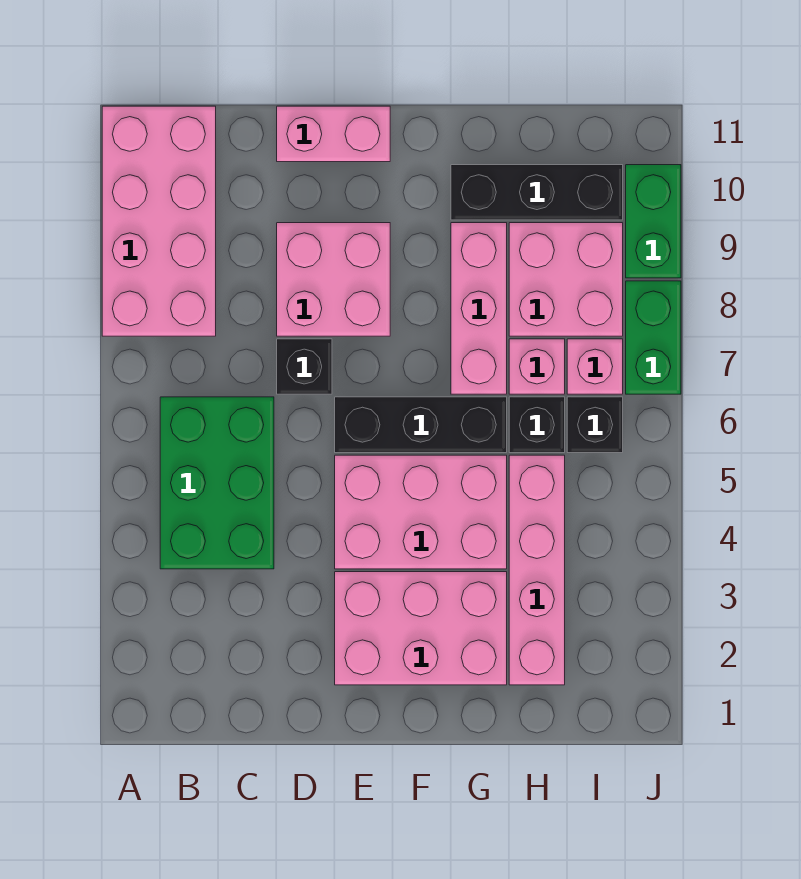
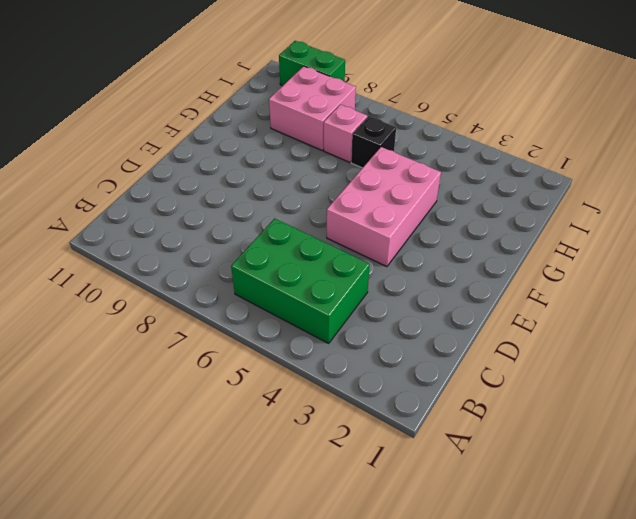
none -> pink brick A8:B11 level 1
none -> black brick D7 level 1
none -> pink brick D8:E9 level 1

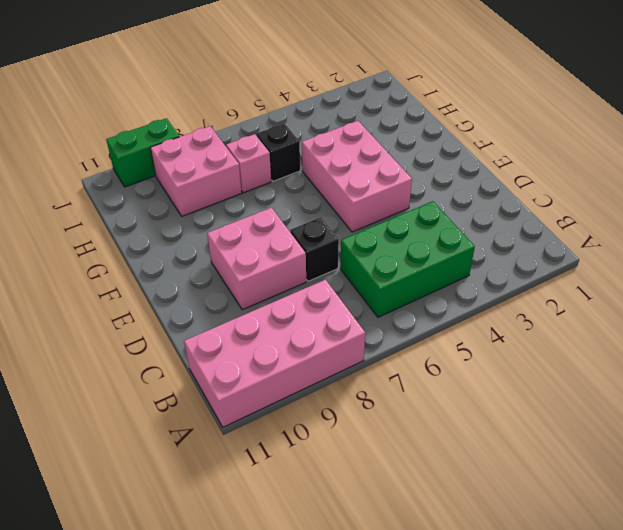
none -> pink brick D11:E11 level 1
none -> pink brick E2:G3 level 1
none -> black brick E6:G6 level 1

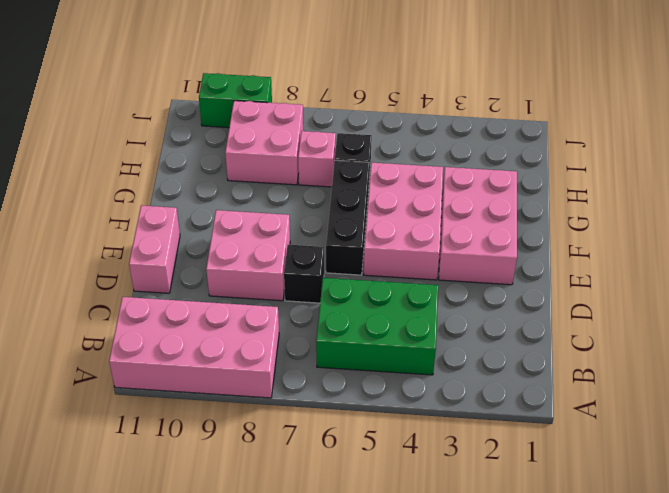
none -> pink brick G7:G9 level 1
none -> black brick G10:I10 level 1
none -> pink brick H2:H5 level 1

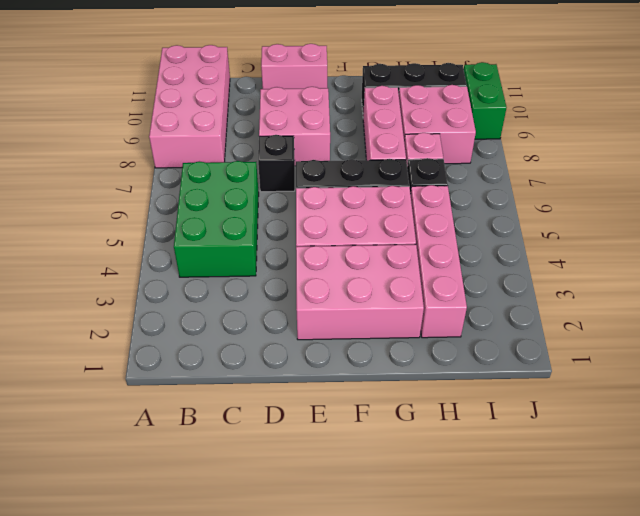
none -> black brick I6 level 1
none -> pink brick I7 level 1
none -> green brick J7:J8 level 1

